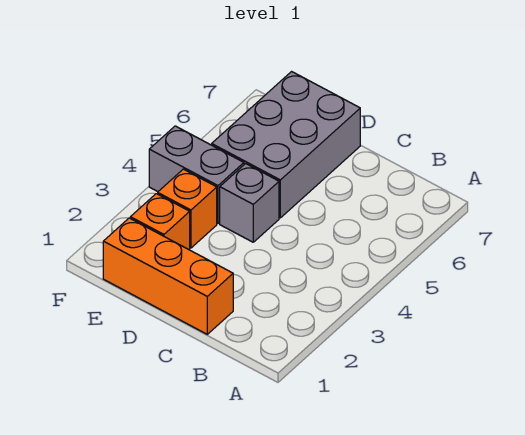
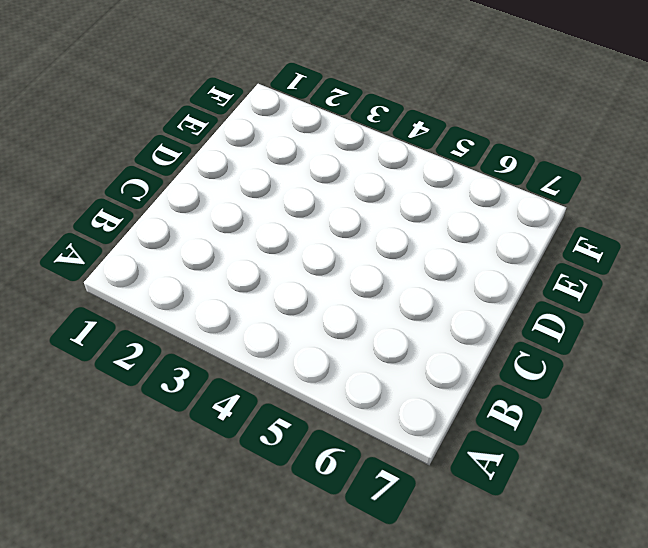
none -> orange brick C1:E1 level 1
none -> grey brick D4 level 1

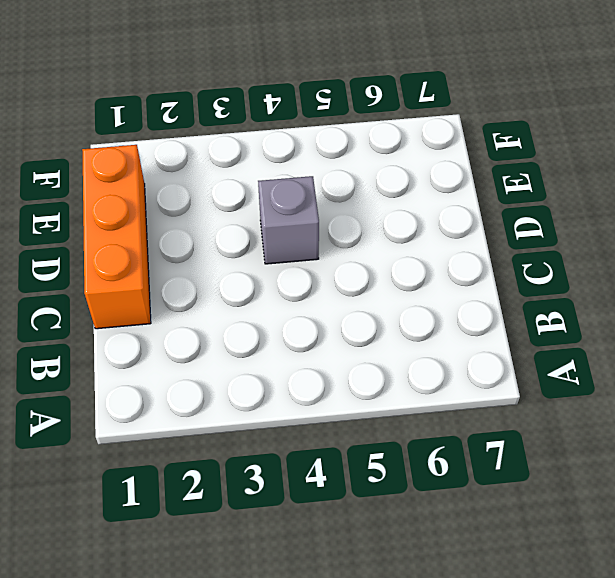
none -> grey brick D5:E7 level 1
none -> orange brick E2 level 1

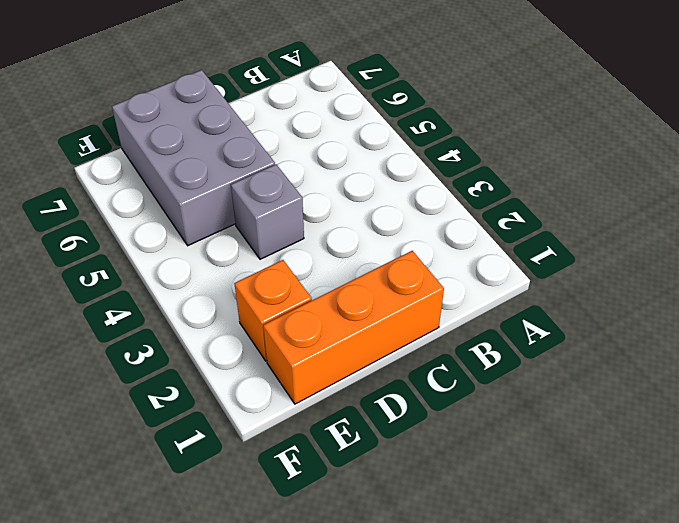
none -> orange brick E3 level 1
none -> grey brick E4:F4 level 1

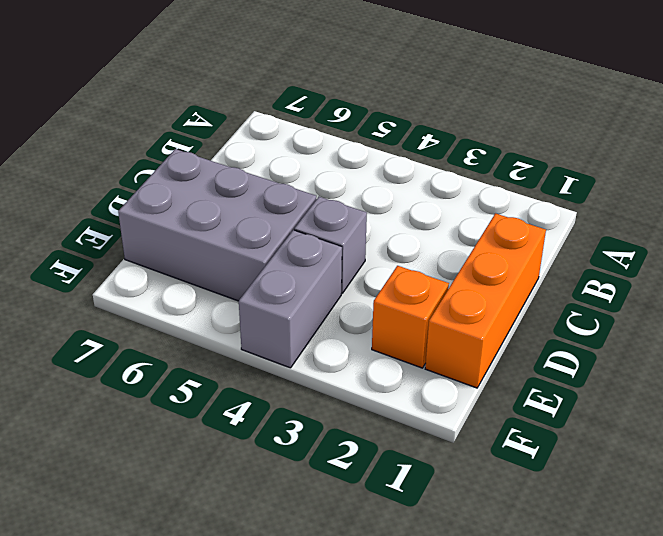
none -> orange brick E3 level 1

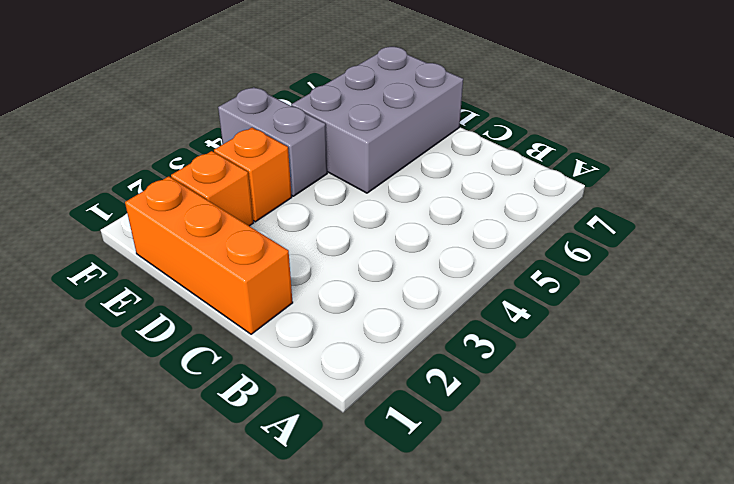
none -> grey brick D4 level 1

